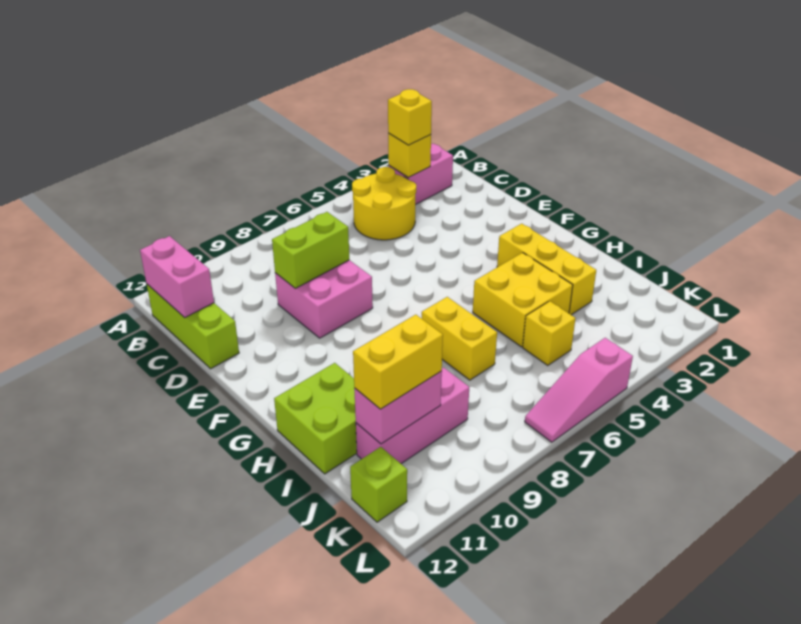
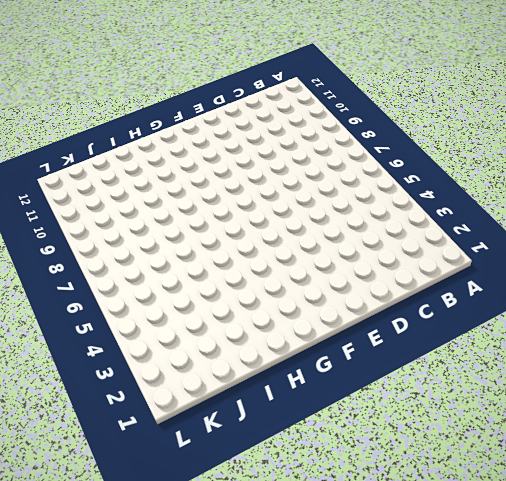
none -> pink brick B2:B3 level 1
none -> yellow round brick B4:C5 level 1
none -> lime brick B12:D12 level 1

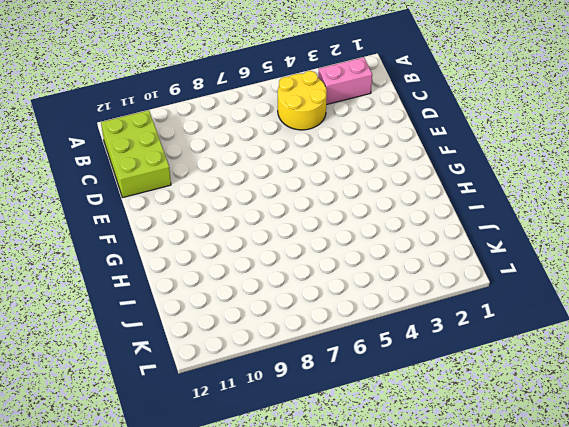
lime brick B11:D12 level 1 -> lime brick B12:D12 level 1
none -> pink brick D8:E9 level 1
none -> yellow brick G3:I3 level 1
none -> yellow brick H4:I5 level 1

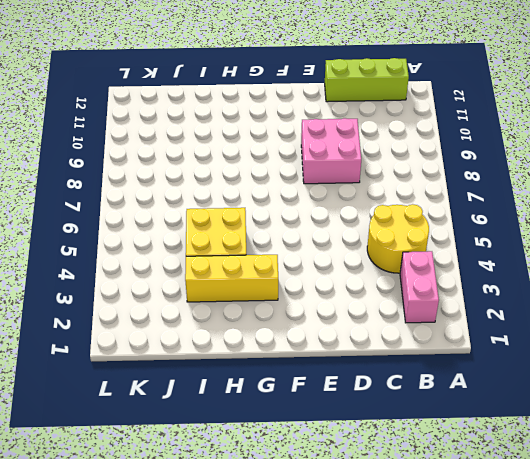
none -> yellow brick H7:I7 level 1
none -> lime brick H11:I12 level 1
none -> yellow brick J5 level 1

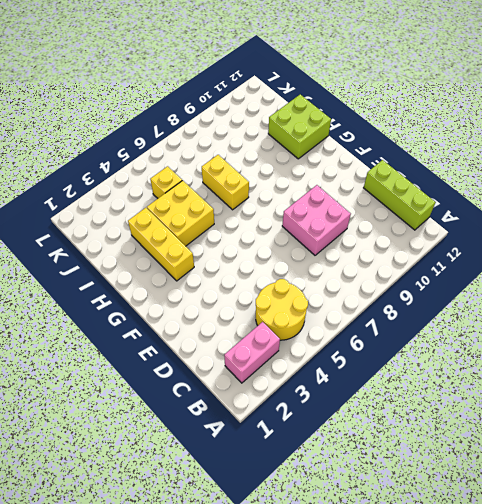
none -> pink brick J9:J11 level 1
none -> lime brick K12 level 1
none -> pink slope L5:L7 level 1 top 5

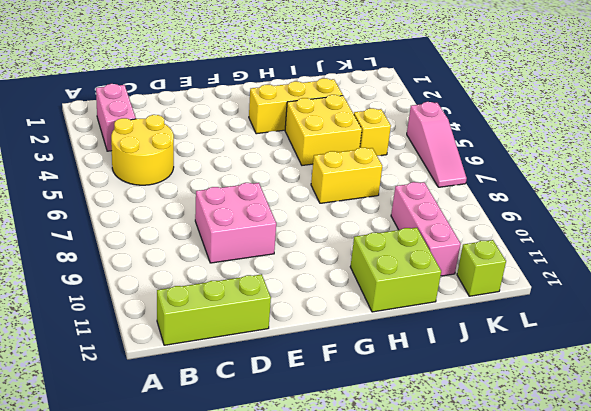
none -> yellow brick B3 level 2
none -> pink brick B12:C12 level 2
none -> lime brick D8:D9 level 2

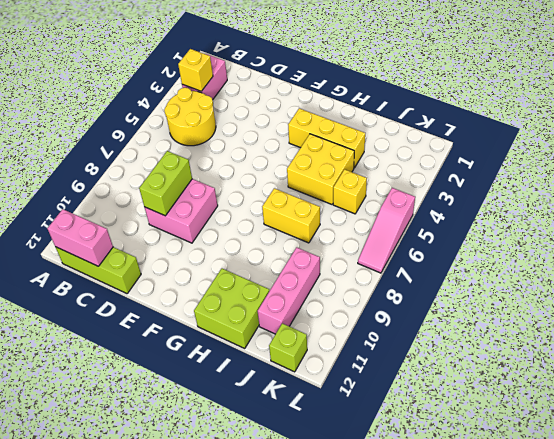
none -> pink brick J10:J11 level 2
none -> yellow brick B3 level 3
none -> yellow brick J10:J11 level 3

